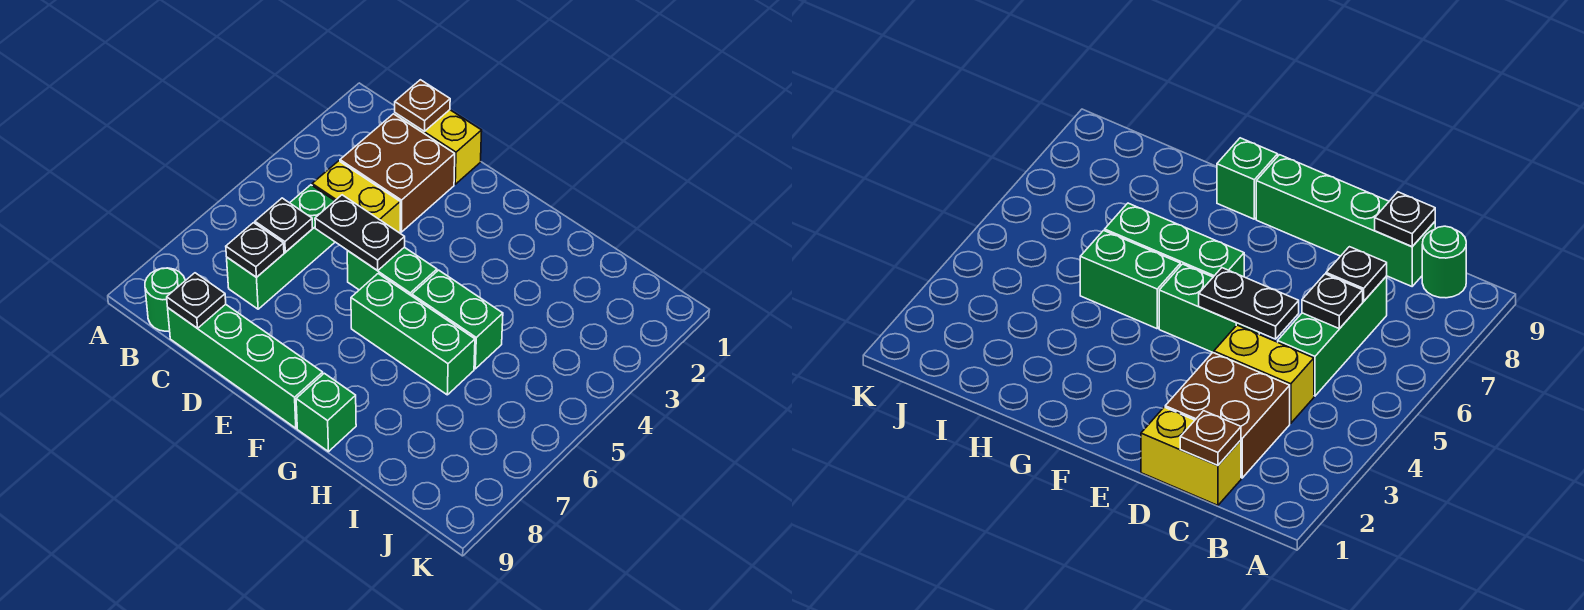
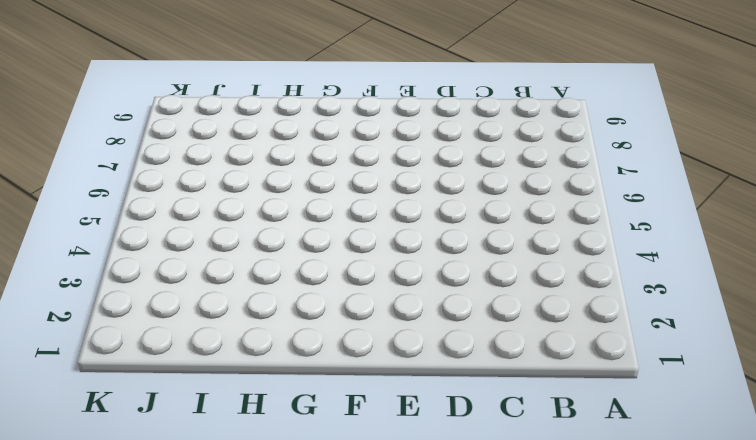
none -> green round brick B9 level 1
none -> yellow brick C1:D1 level 1
none -> brown brick C2:D3 level 1

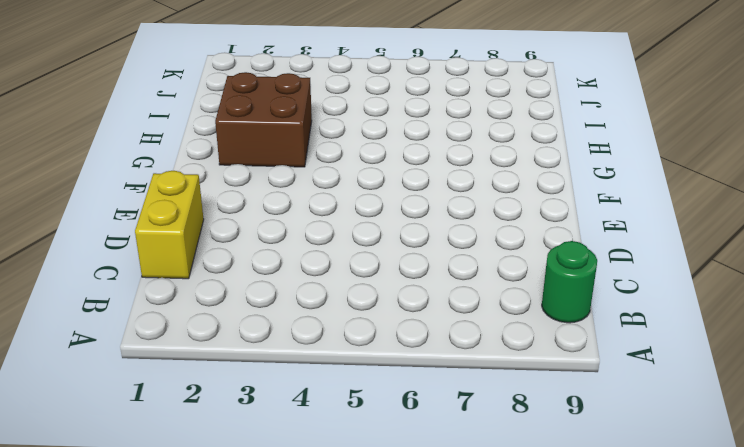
brown brick G2:H3 level 1 -> brown brick C2:D3 level 1
none -> yellow brick C4:D4 level 1
none -> green brick C5:C7 level 1
none -> green brick C9:F9 level 1

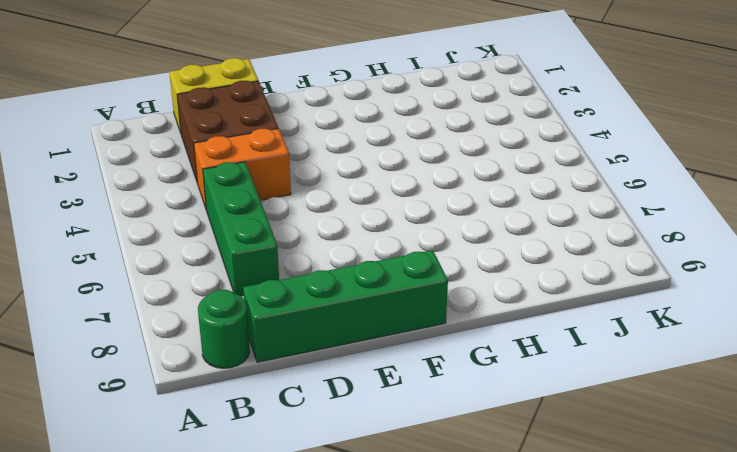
orange brick C4:D4 level 1 -> yellow brick C4:D4 level 1
none -> green brick E5:F5 level 1
none -> green brick F6:H6 level 1
none -> green brick G5:H5 level 1

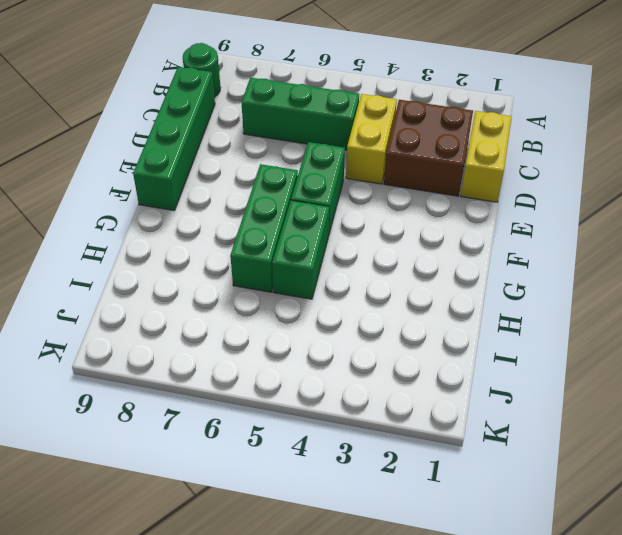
none -> green brick G9 level 1
none -> brown plate C1 level 2
none -> black plate C6 level 2

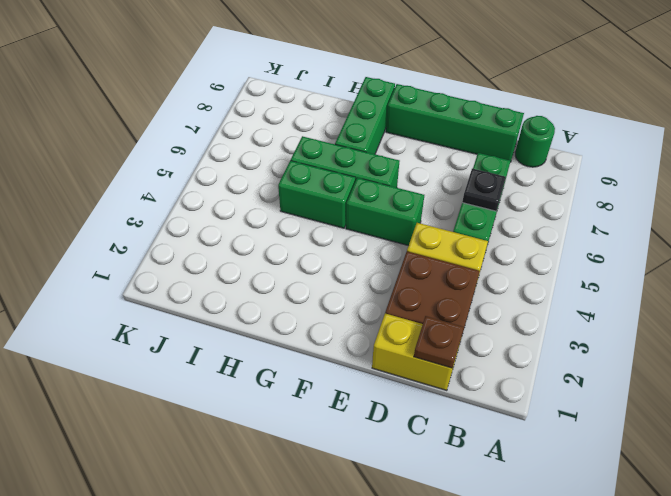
green brick G7:G9 level 1 -> green brick G9 level 1
none -> black plate C7 level 2
none -> black plate C9 level 2
none -> black plate D5:E5 level 2

